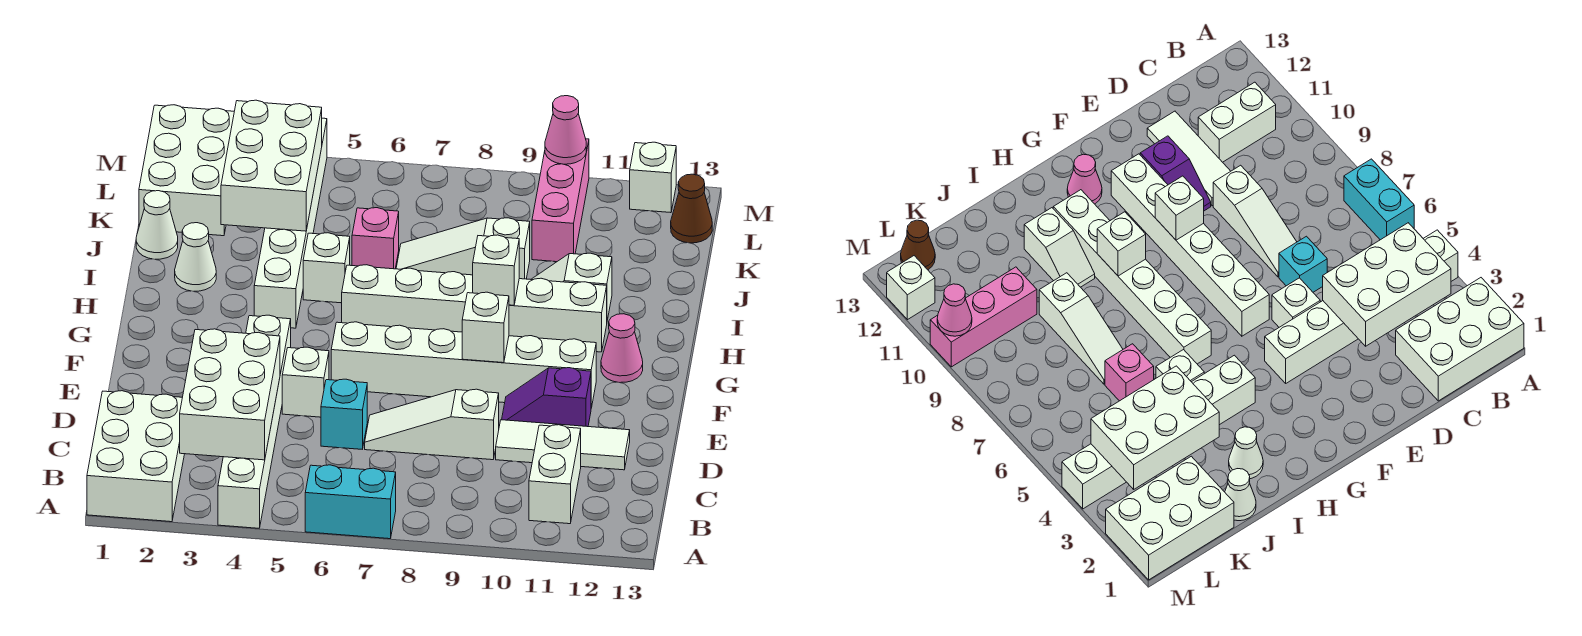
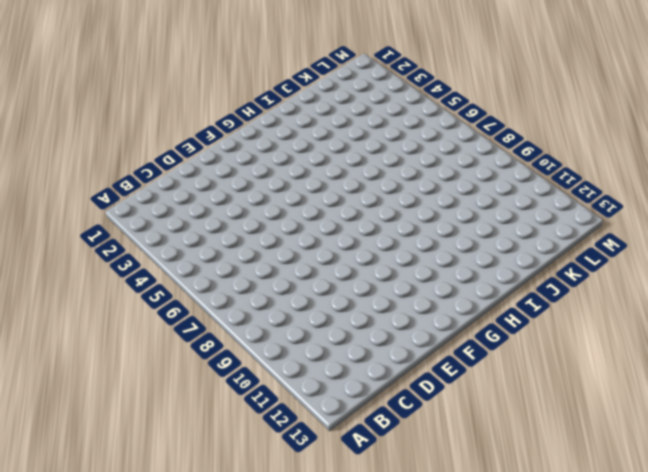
none -> white brick A1:C2 level 1
none -> white brick A4:F4 level 1
none -> cyan brick A6:A7 level 1

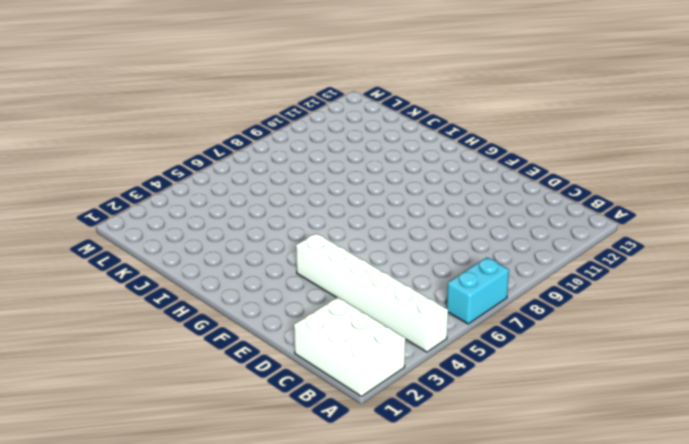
none -> white brick B11:C11 level 1
none -> cyan brick D6 level 1
none -> white slope D7:D9 level 1 top 9

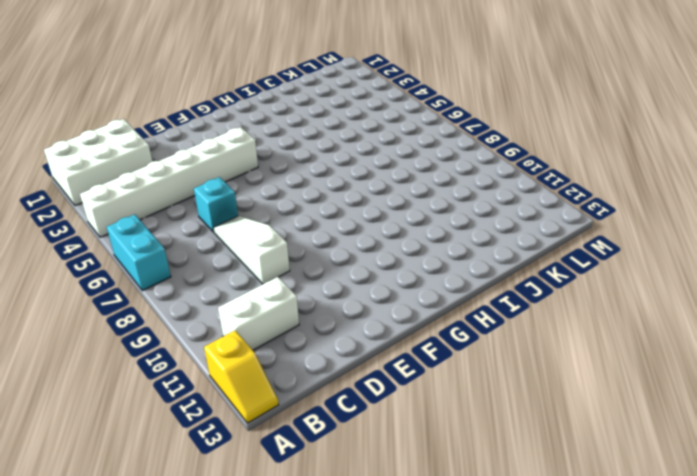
yellow slope A12:A13 level 1 top 12 -> none
none -> white tile D10:D12 level 1
none -> white brick E5 level 1
none -> purple slope E10:E11 level 1 top 11

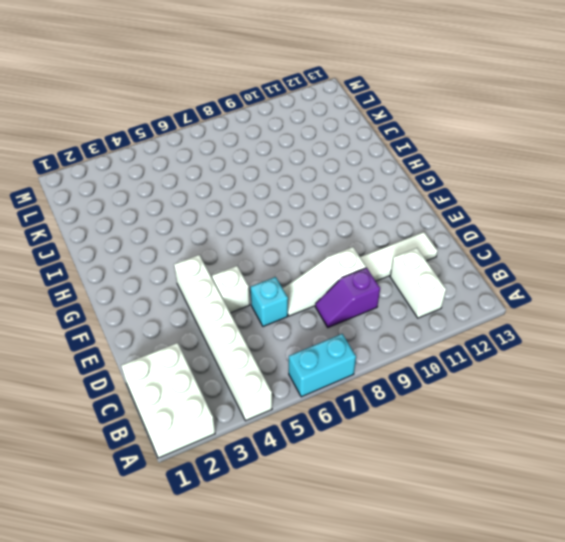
purple slope C8:C9 level 1 top 9 -> purple slope E10:E11 level 1 top 11
none -> white brick F6:F11 level 1
none -> pink cone G12 level 1
none -> white brick H4:M4 level 1

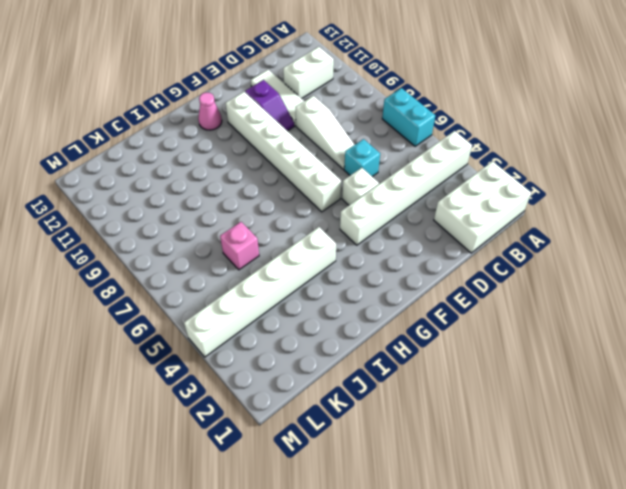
none -> white brick H6:H11 level 1
none -> white cone I2 level 1
none -> white brick I5 level 1

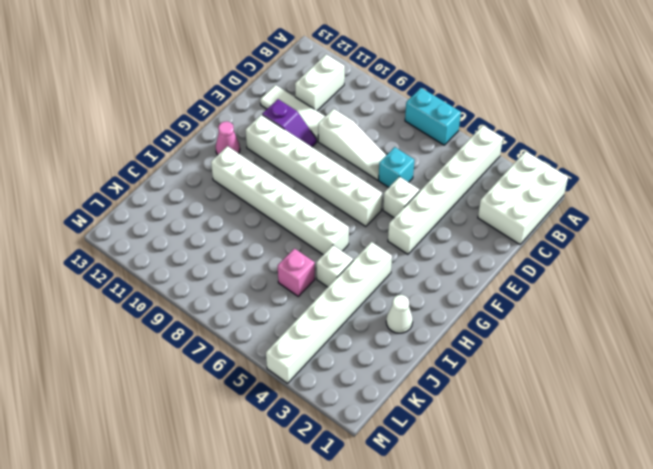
none -> white slope I10:I11 level 1 top 11
none -> white cone J1 level 1
none -> white slope J7:J9 level 1 top 9

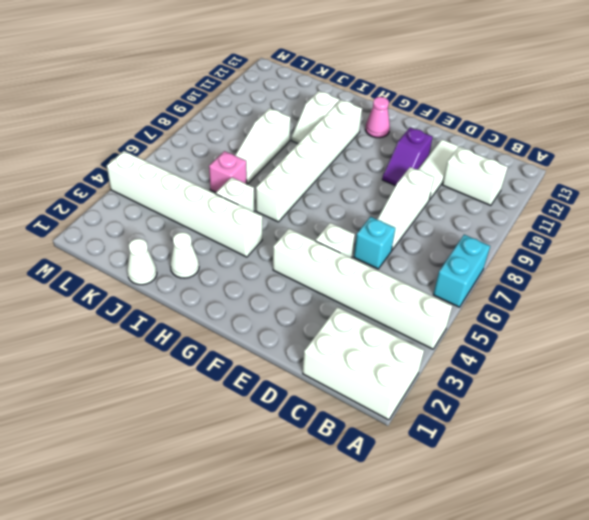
none -> white brick F6:F11 level 1
none -> white brick K1:M2 level 1
none -> pink brick K10:M10 level 1

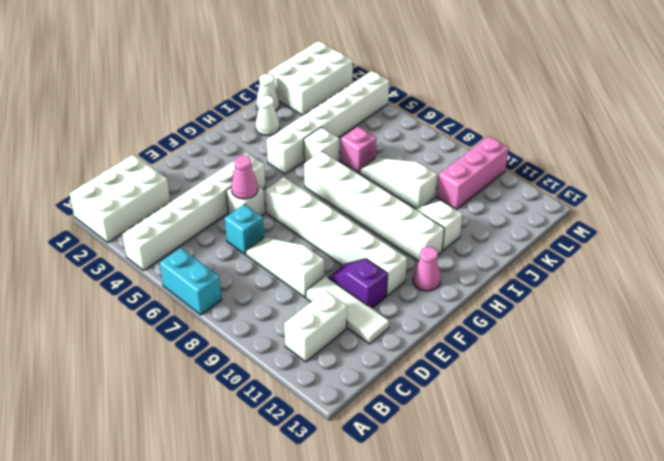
pink cone E5 level 2 -> pink cone M10 level 2
none -> brown cone L13 level 1
none -> white brick M12 level 1
none -> white brick B3:D4 level 2

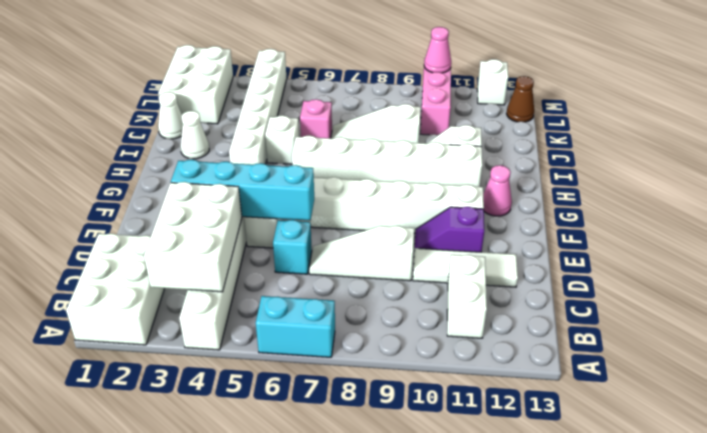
cyan brick E3:E6 level 2 -> none
none -> white brick F9 level 2
none -> white brick H9 level 2
none -> white brick J3:L4 level 2

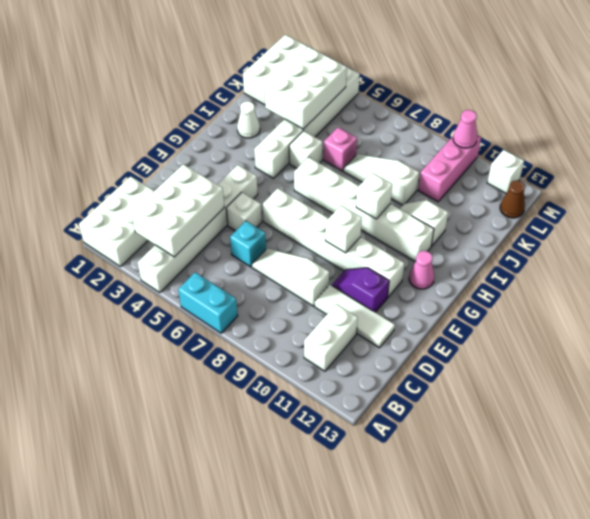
none -> white cone J1 level 1

